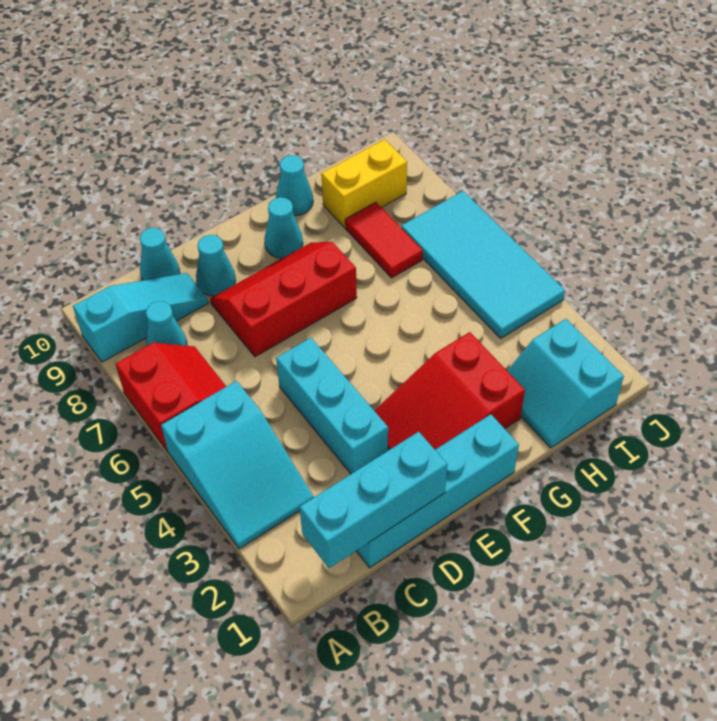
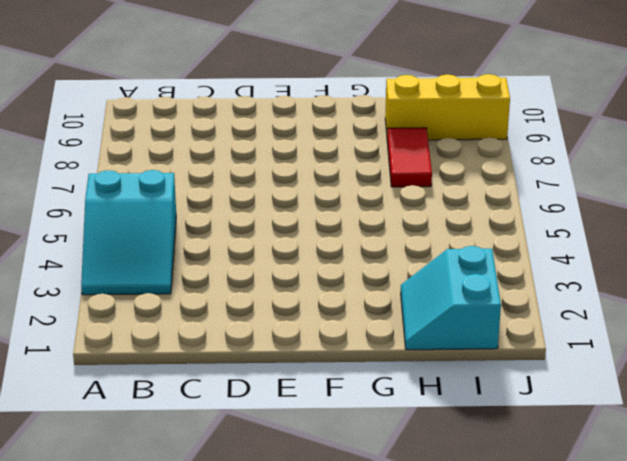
yellow brick H9:J9 level 1 -> yellow brick H9:I9 level 1
none -> red slope A6:B7 level 1 top A
none -> cyan slope A9:C9 level 1 top A
none -> cyan cone B8 level 1

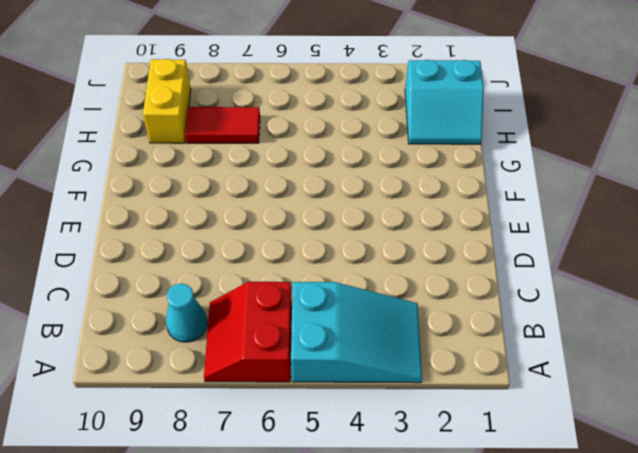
red slope A6:B7 level 1 top 6 -> red slope A6:B7 level 1 top A
none -> cyan slope A9:C9 level 1 top A
none -> cyan brick C1:F1 level 1
none -> cyan cone C10 level 1

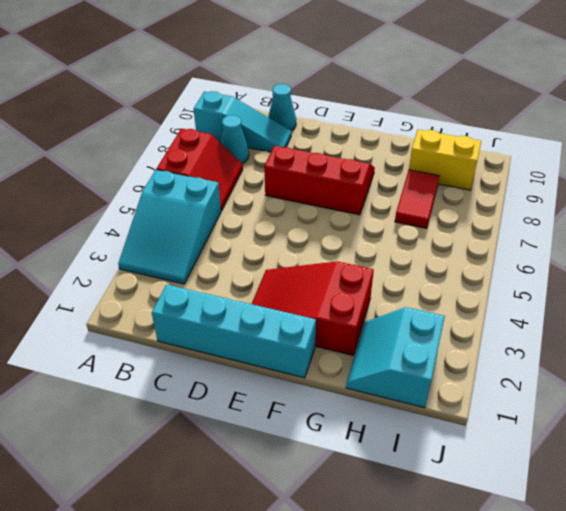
none -> cyan brick D3:D5 level 1
none -> cyan cone D9 level 1
none -> cyan cone F9 level 1

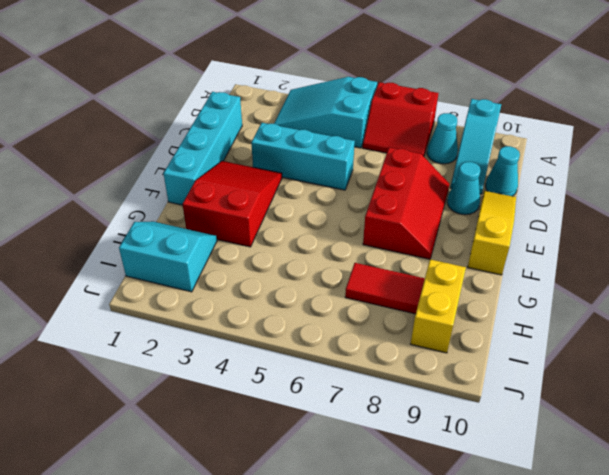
yellow slope D10:F10 level 1 top F -> none
none -> cyan cone F9 level 1
none -> cyan cone G10 level 1
none -> cyan tile I4:J7 level 1

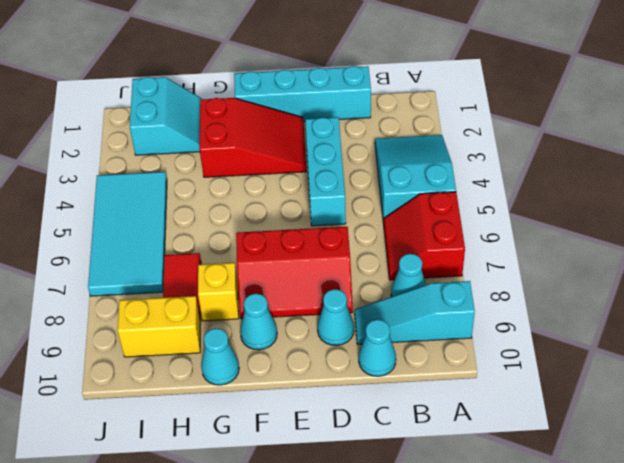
yellow brick G8 level 1 -> none
none -> cyan brick B1:D1 level 2

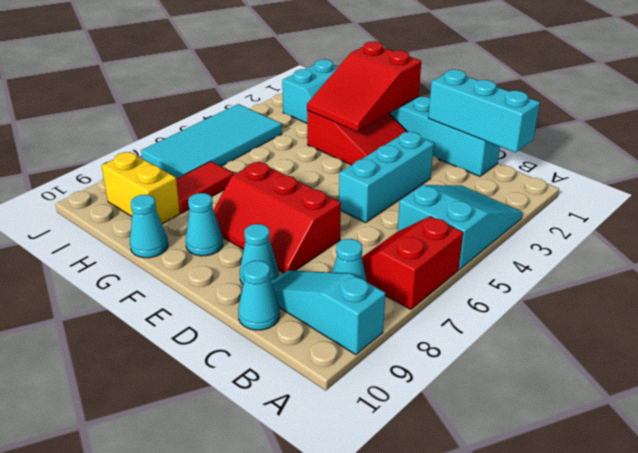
red slope F1:G3 level 2 top 1 -> none

